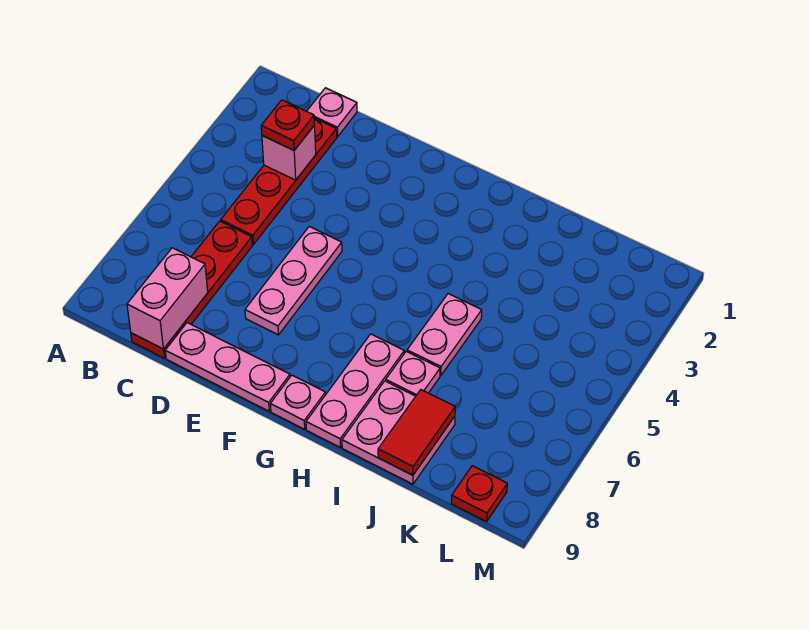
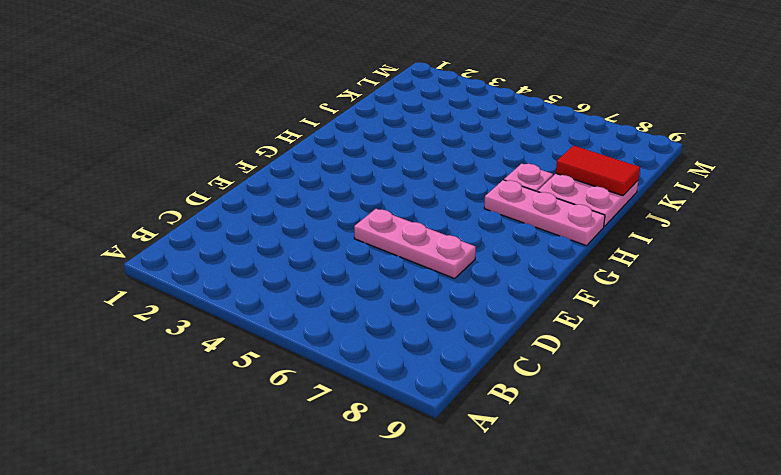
none -> pink plate C1 level 1
none -> red plate C2:C5 level 1
none -> red plate C6:C9 level 1

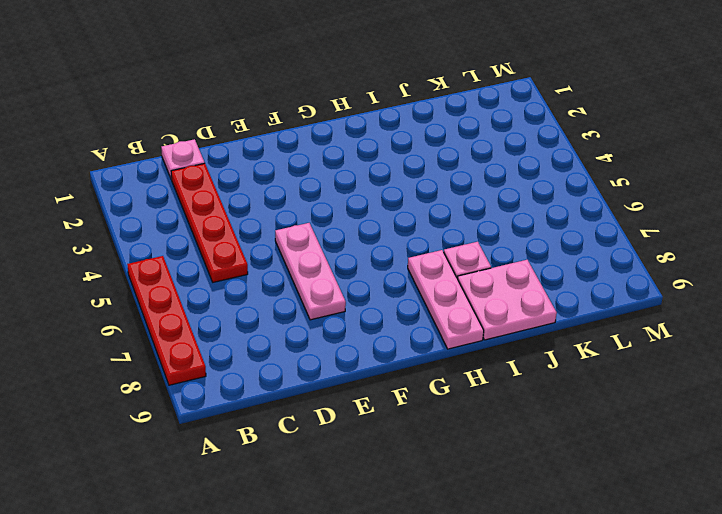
red plate A5:A8 level 1 -> red plate C6:C9 level 1
none -> pink plate D9:F9 level 1
none -> pink plate G9 level 1
none -> pink plate I5:I6 level 1

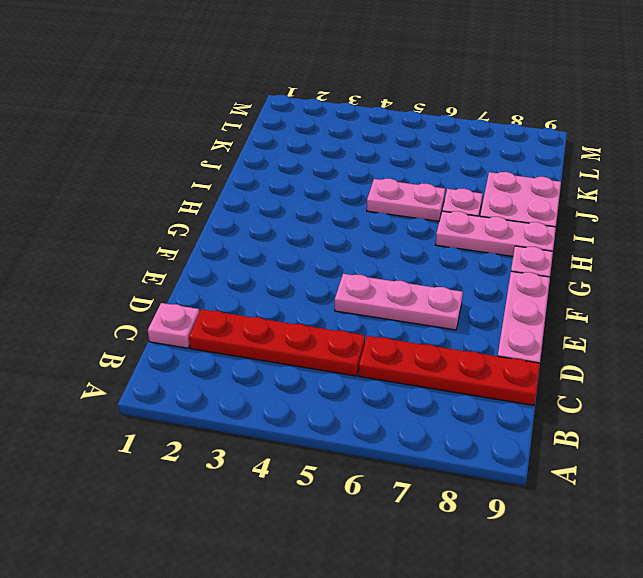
none -> red plate L9 level 1
none -> pink brick C3 level 2
none -> pink brick C8:C9 level 2

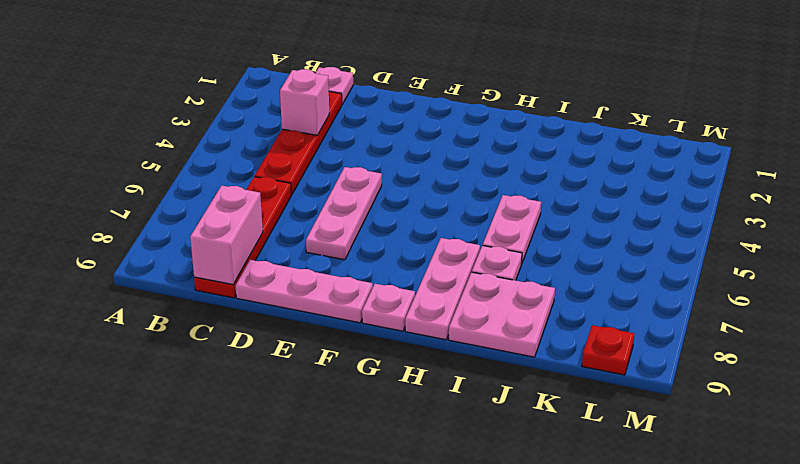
none -> red tile J8:J9 level 2
none -> red plate C3 level 3

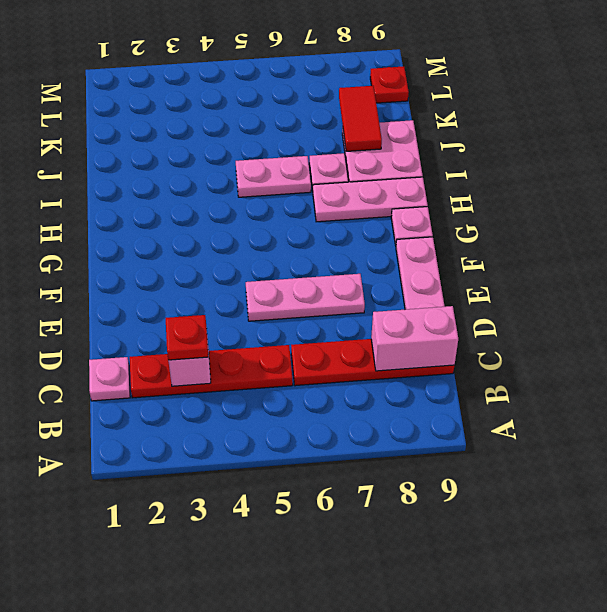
red tile J8:K8 level 2 -> red tile J8:J9 level 2

